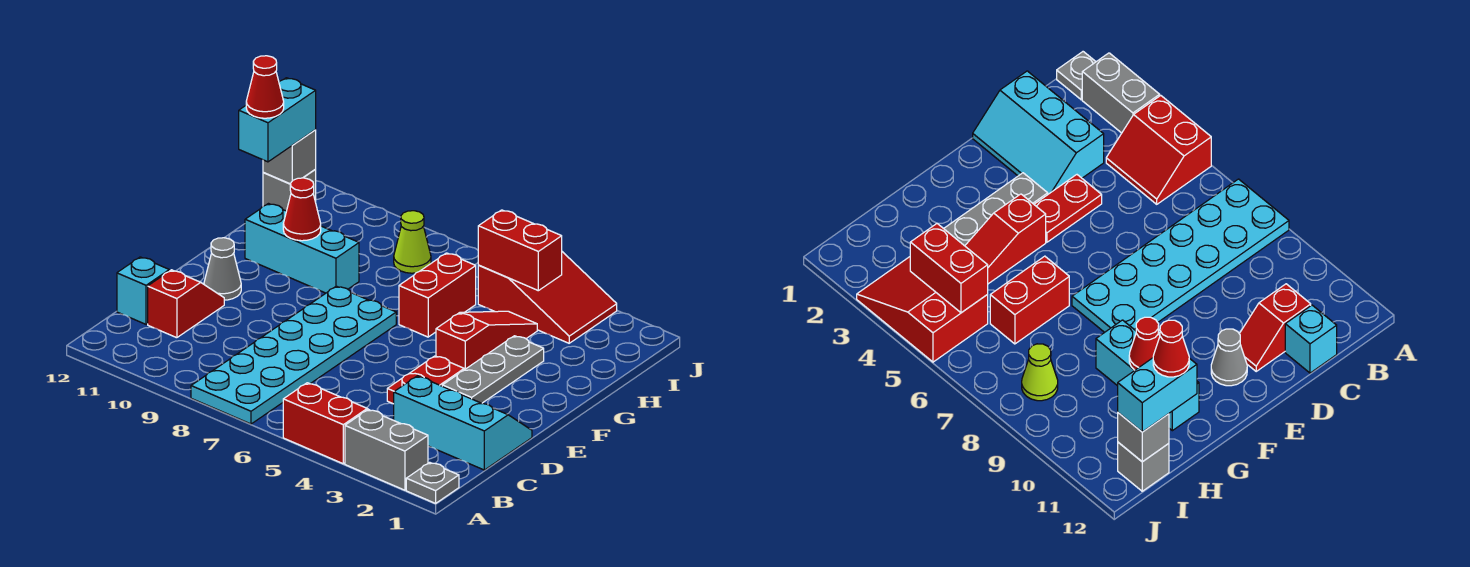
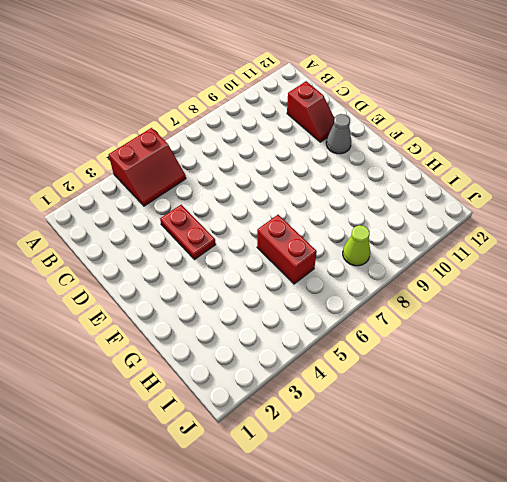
none -> grey plate A1 level 1
none -> grey brick A2:A3 level 1
none -> cyan plate A7:F8 level 1

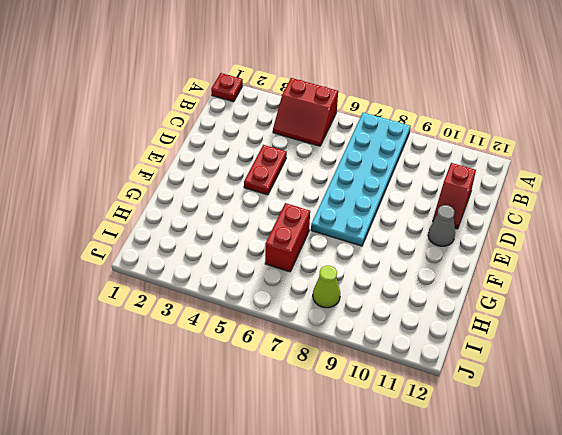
red plate A1 level 1 -> grey plate A1 level 1
none -> grey brick A2:A3 level 1
none -> cyan slope C1:D3 level 1 top C
none -> cyan brick C12 level 1

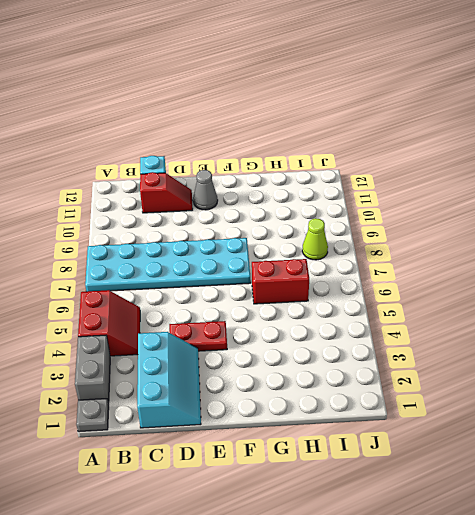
none -> grey plate E3:G3 level 1
none -> red slope F4:H4 level 1 top F
none -> cyan brick G9:G11 level 1

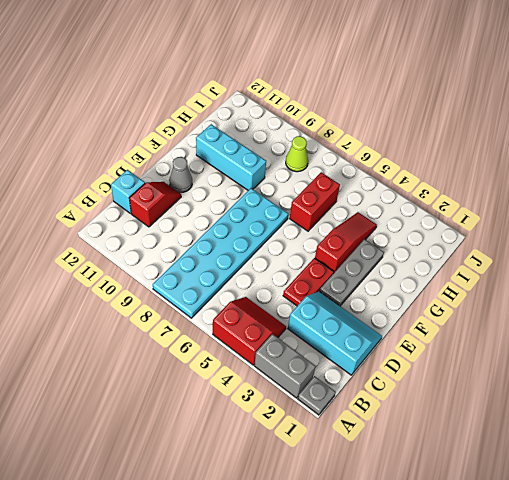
none -> red slope I3:J5 level 1 top 5
none -> grey brick I12 level 1
none -> red cone G10 level 2

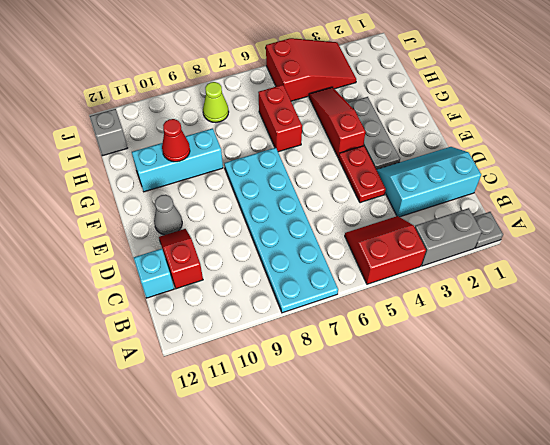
none -> red brick I4:I5 level 2
none -> grey brick I12 level 2
none -> cyan brick H12:I12 level 3

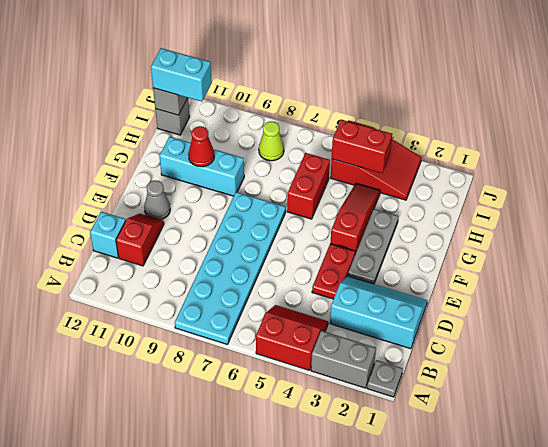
cyan brick I11:I12 level 3 -> cyan brick H12:I12 level 3
none -> red cone H12 level 4

